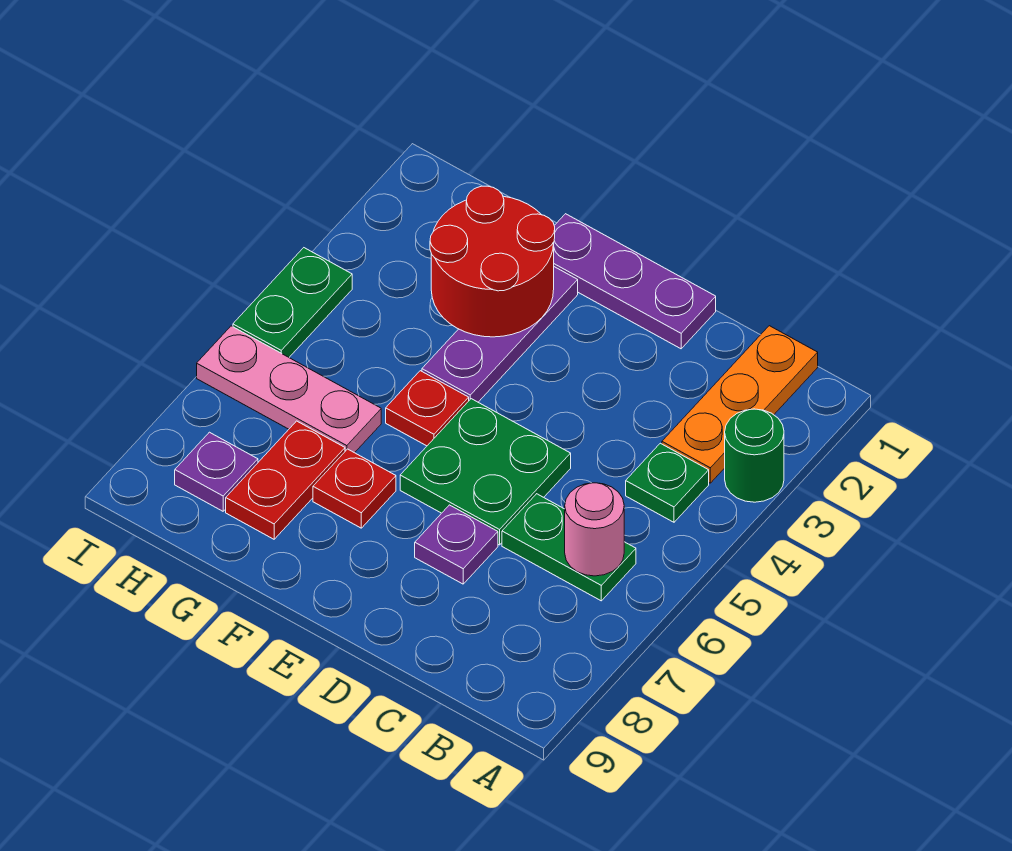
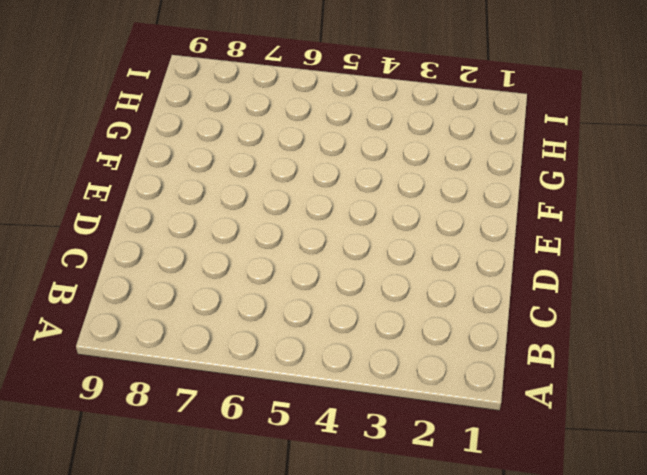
none -> green round brick A3 level 1
none -> orange plate B1:B3 level 1
none -> green plate B4 level 1

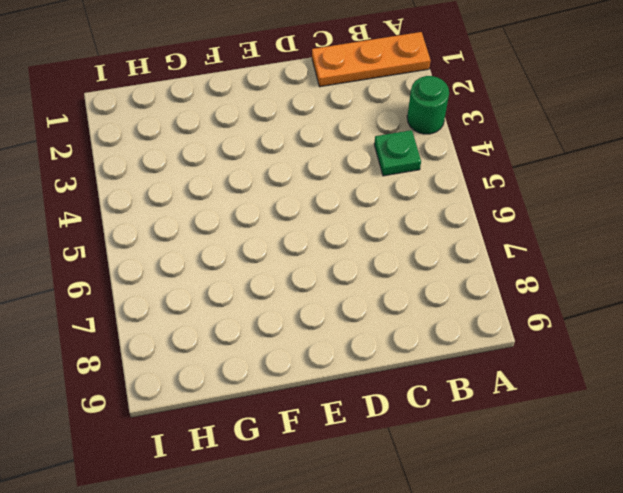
orange plate A1:C1 level 1 -> orange plate B1:B3 level 1
none -> green plate B6:C6 level 1
none -> purple plate D1:F1 level 1
none -> green plate D5:E6 level 1

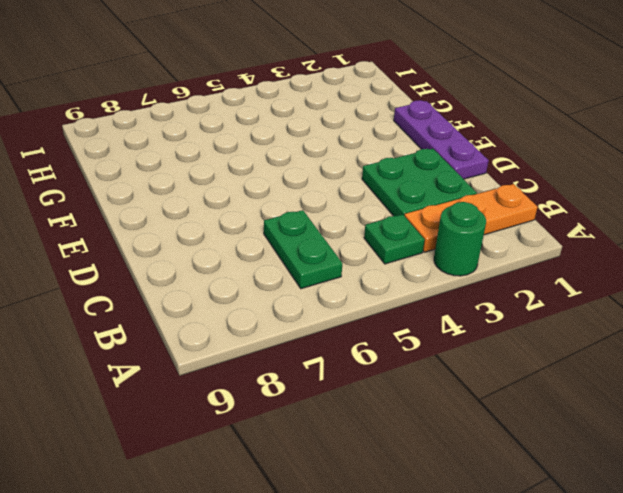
green plate C2:D3 level 1 -> green plate D5:E6 level 1
none -> purple plate D7 level 1
none -> purple plate F2:F4 level 1
none -> red plate F5 level 1

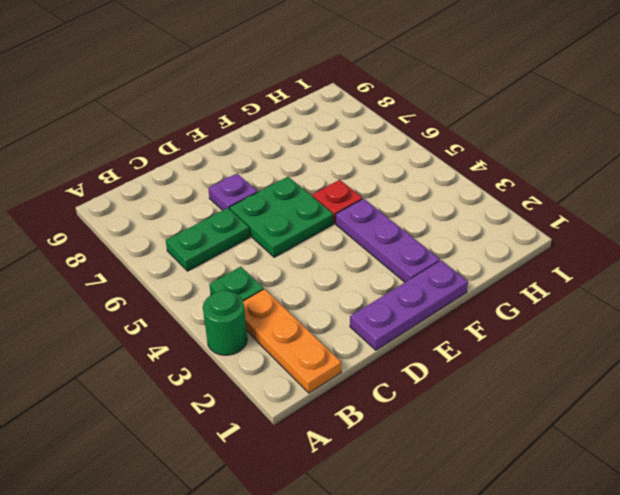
none -> red plate F7 level 1
none -> pink plate G6:I6 level 1
none -> red plate G7:G8 level 1

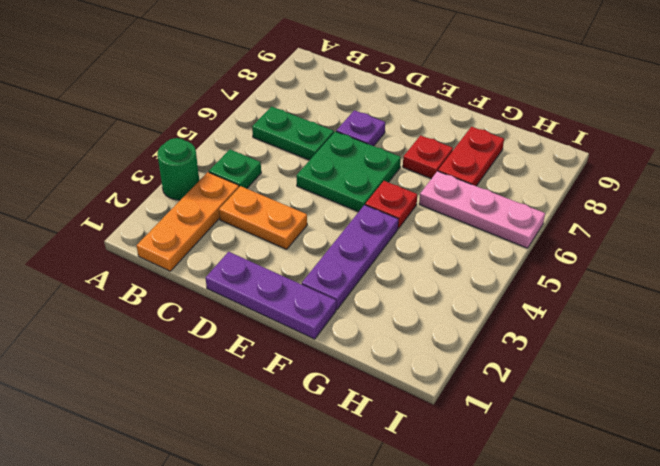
orange plate C3:D3 level 1 -> none
none -> purple plate H8 level 1
none -> green plate I4:I5 level 1
none -> pink round brick B6 level 2

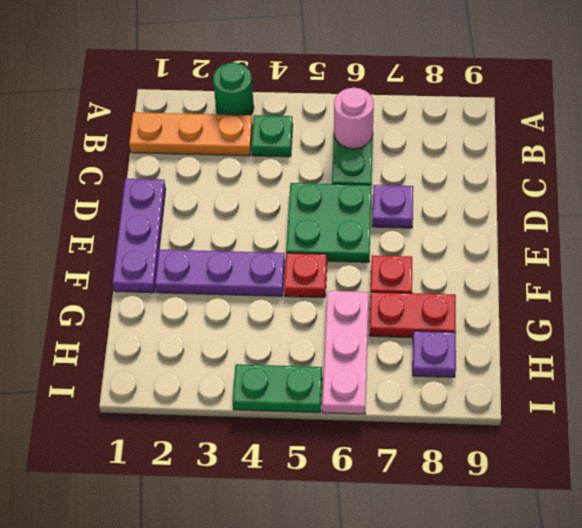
none -> red round brick F2:G3 level 2

